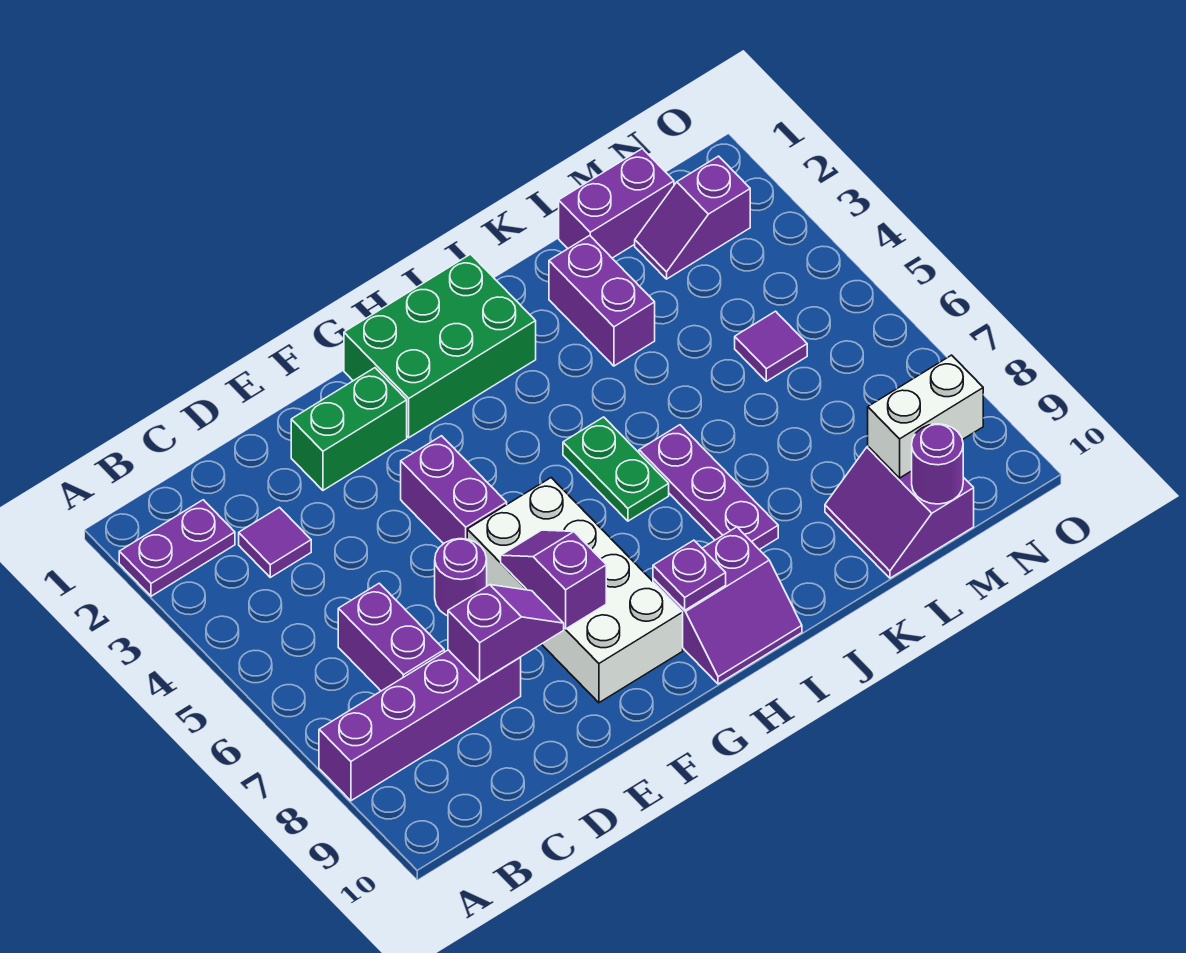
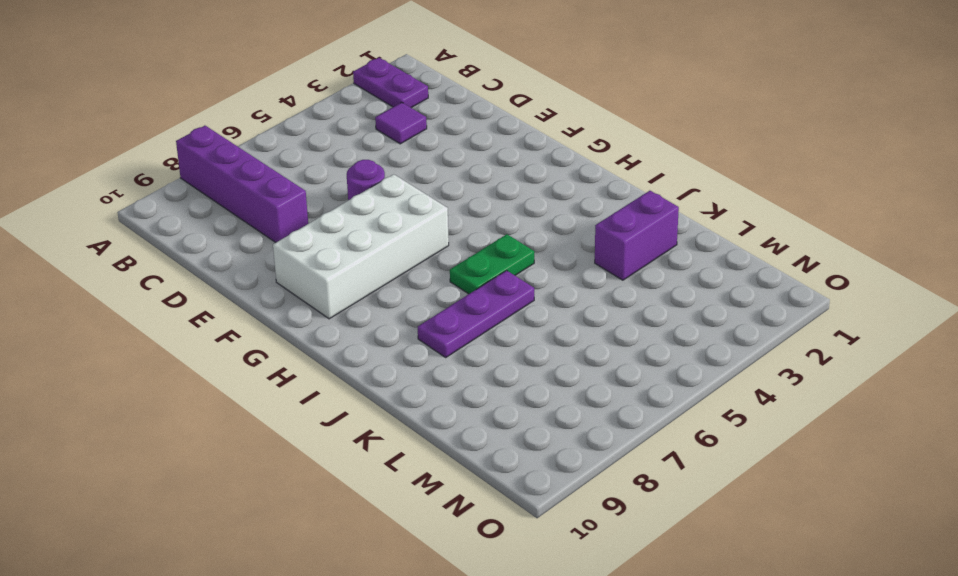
none -> purple brick C6:C7 level 1
none -> green brick E2:F2 level 1
none -> purple brick F4:F5 level 1

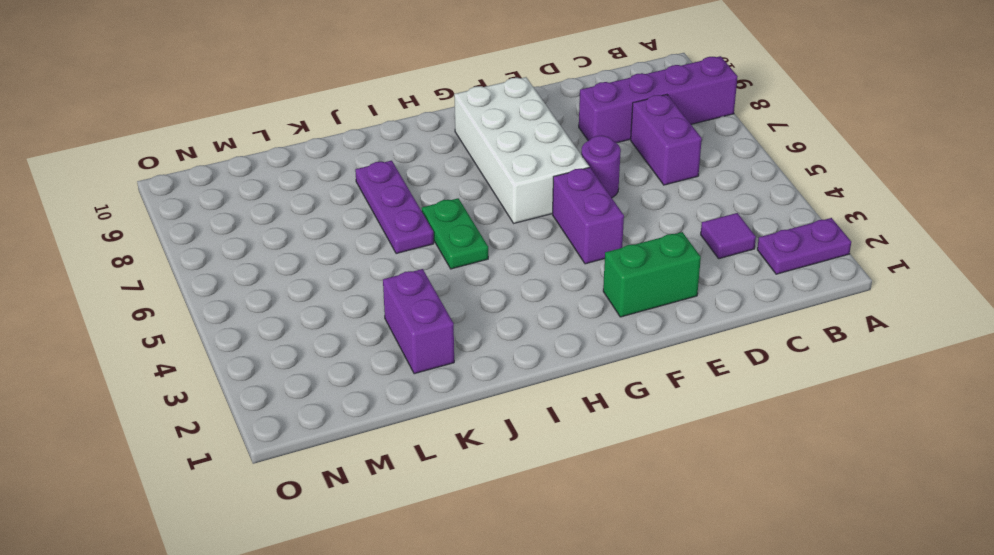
none -> green brick G1:I2 level 1
none -> purple slope H9:I10 level 1 top 9
none -> purple brick L1:M1 level 1

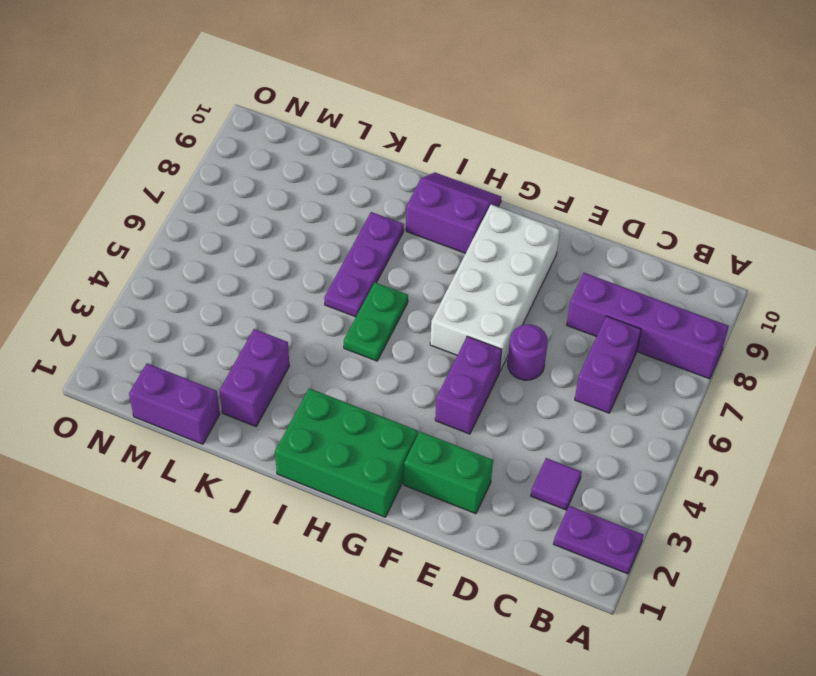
none -> purple slope L9:M10 level 1 top M
none -> purple slope M2:N2 level 1 top N
none -> purple tile M5 level 1

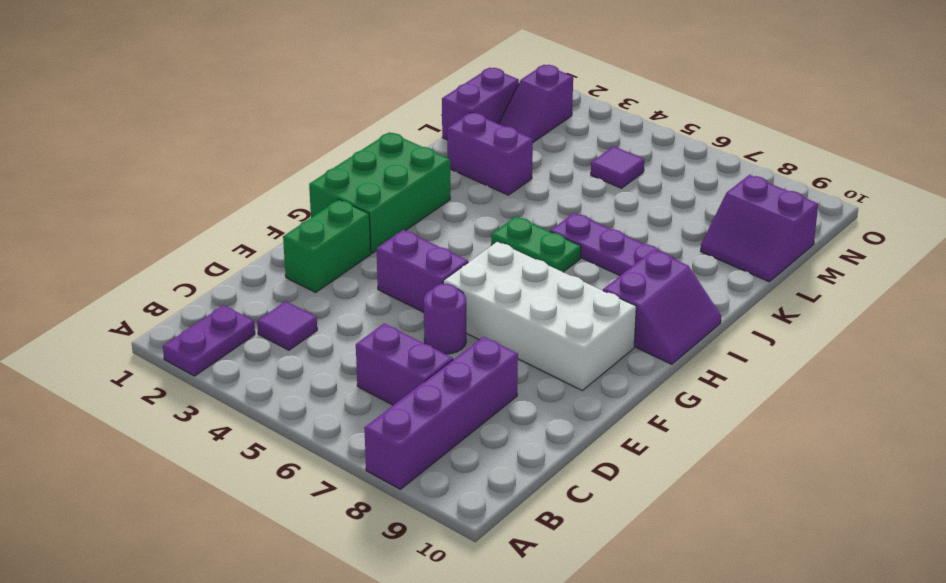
none -> purple slope D8:E8 level 2 top D
none -> purple slope F7:F8 level 2 top 8
none -> purple plate H9 level 2

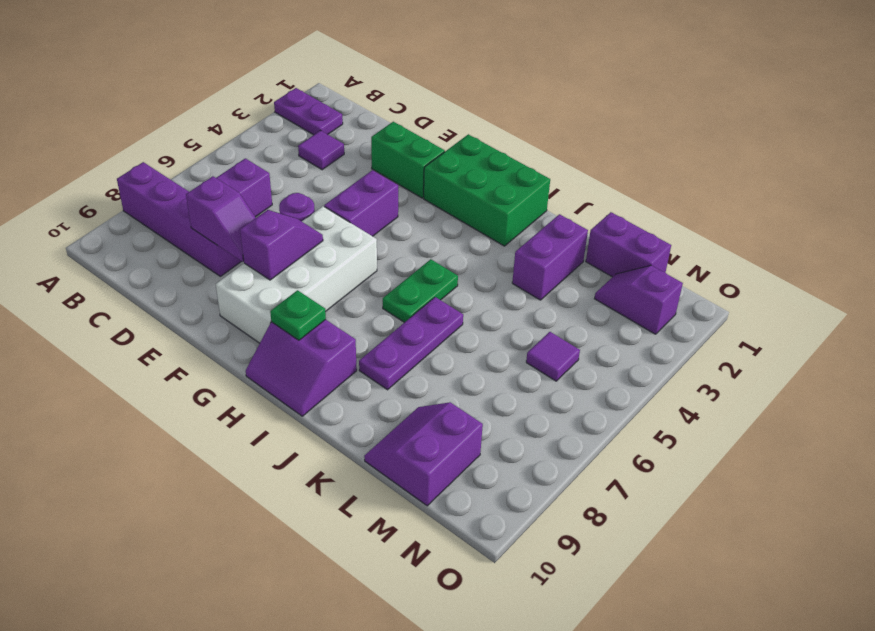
green plate H9 level 2 -> purple plate H9 level 2
none -> white brick M9:N9 level 2
none -> purple round brick M10 level 2

